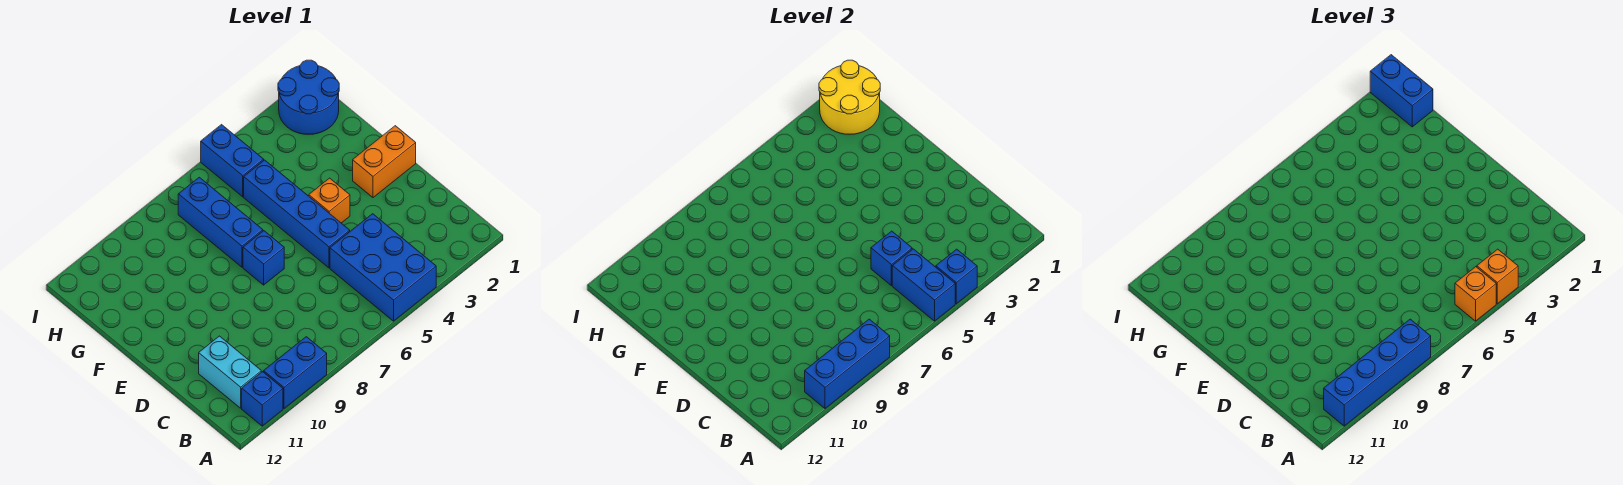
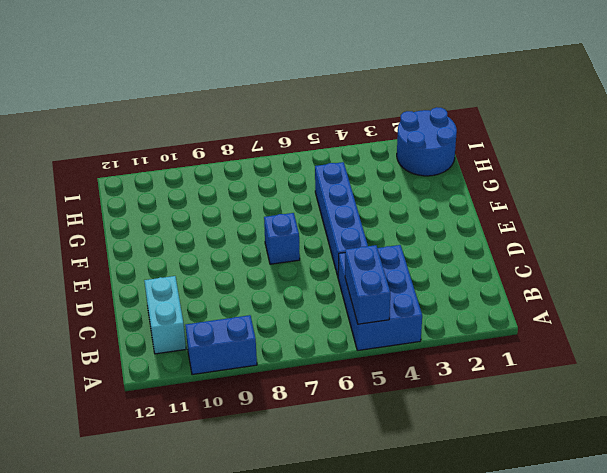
none -> blue brick A11 level 1
none -> orange brick E1:E2 level 1
none -> orange brick E4 level 1

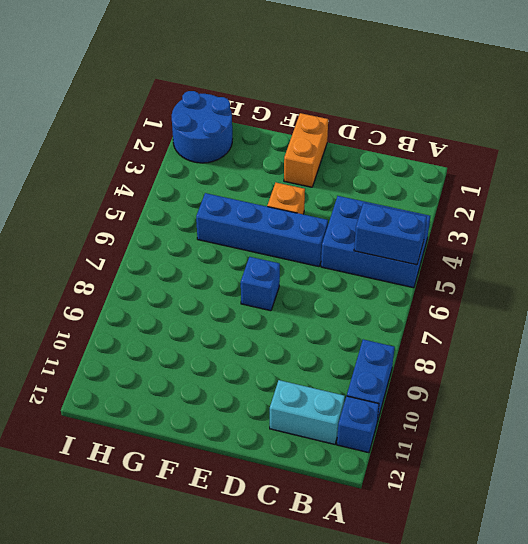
none -> blue brick F7:H7 level 1
none -> blue brick H5:I5 level 1
none -> blue brick A4 level 2

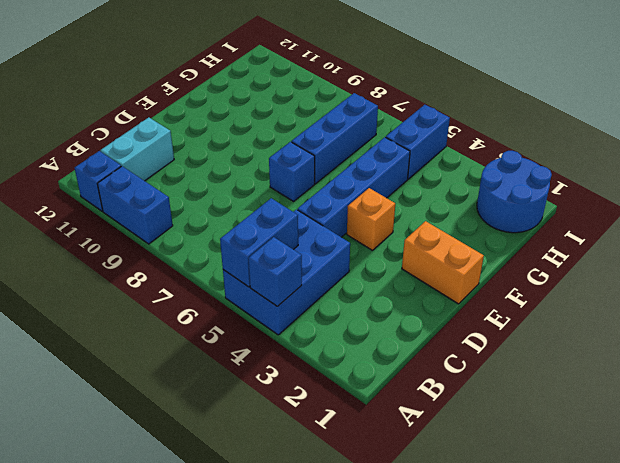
none -> blue brick A8:A10 level 2
none -> blue brick C5 level 2
none -> yellow round brick H1:I2 level 2

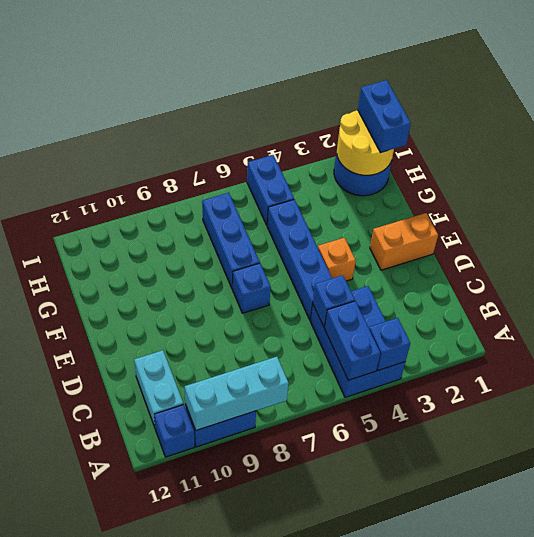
cyan brick A8:A10 level 2 -> blue brick A8:A10 level 2
none -> orange brick A4 level 3
none -> orange brick A5 level 3
none -> blue brick A8:A11 level 3

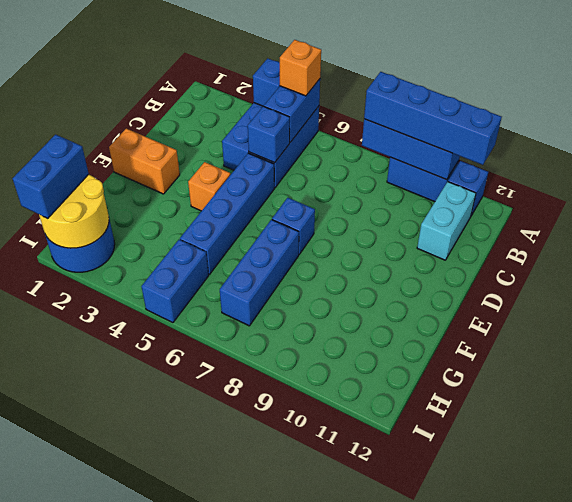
none -> orange brick A4 level 3

